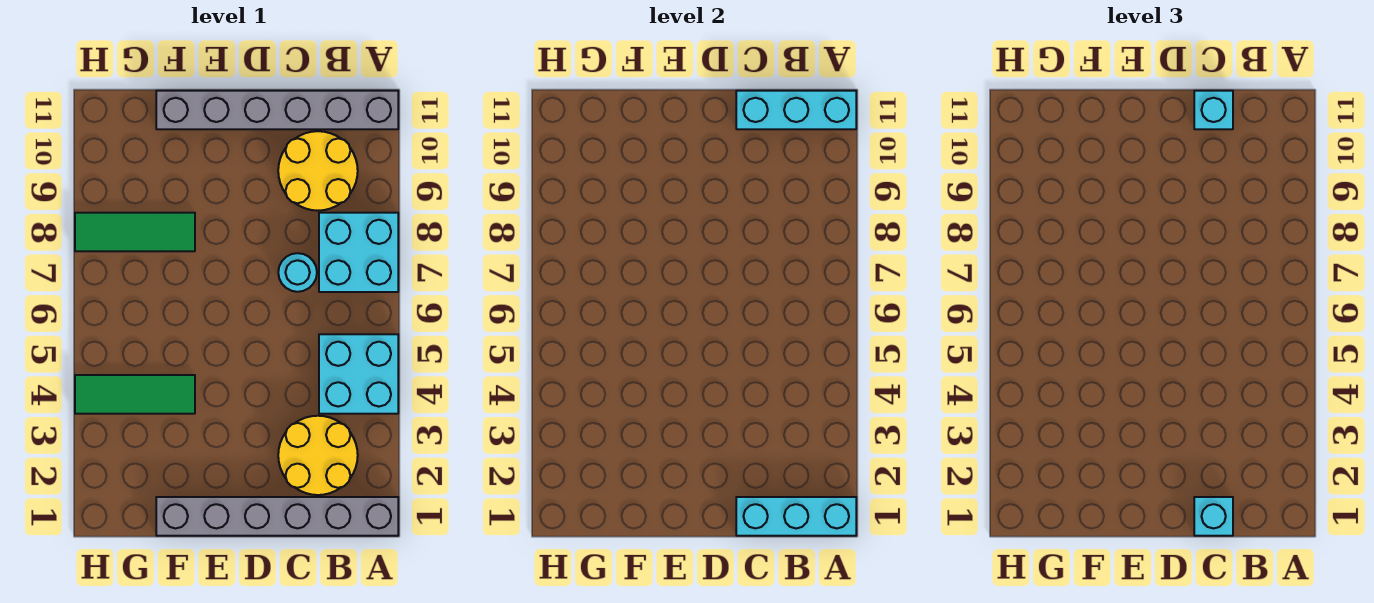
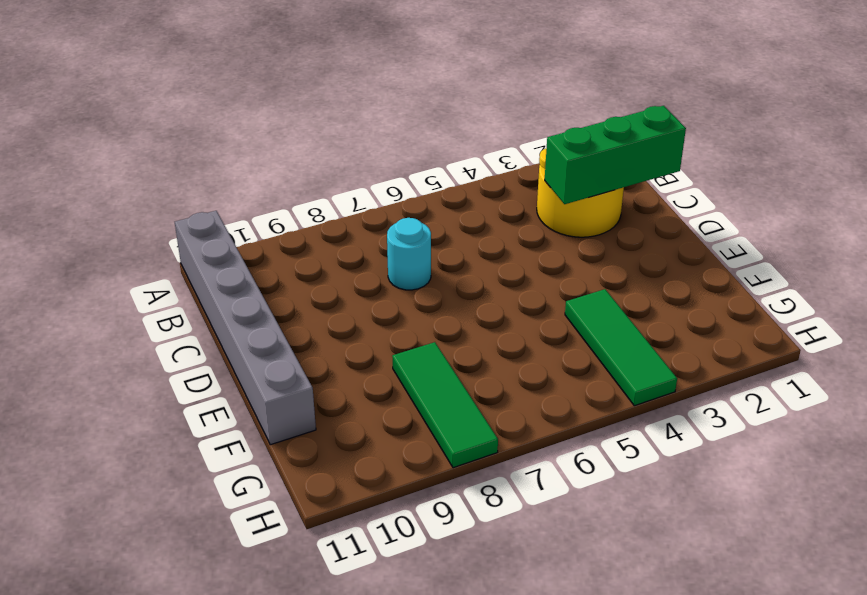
green brick C1:C3 level 2 -> cyan brick A1:C1 level 2
none -> grey brick A1:F1 level 1
none -> cyan brick A4:B5 level 1
none -> cyan brick A7:B8 level 1

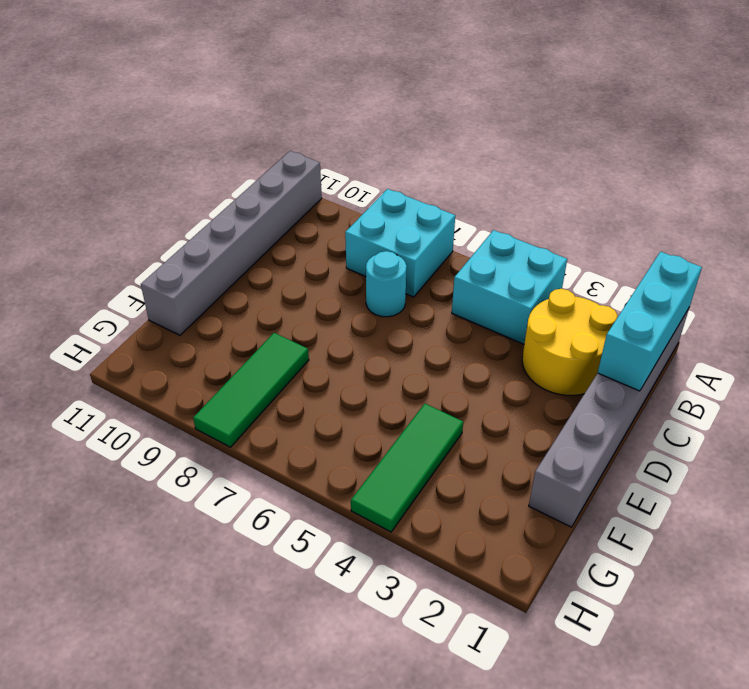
none -> yellow round brick B9:C10 level 1
none -> cyan brick A11:C11 level 2
none -> cyan brick C1 level 3

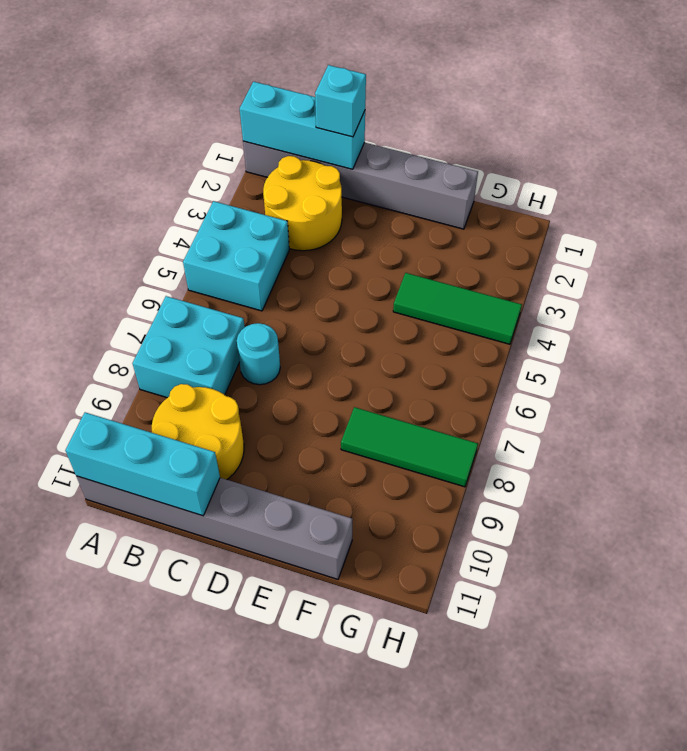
none -> cyan brick C11 level 3

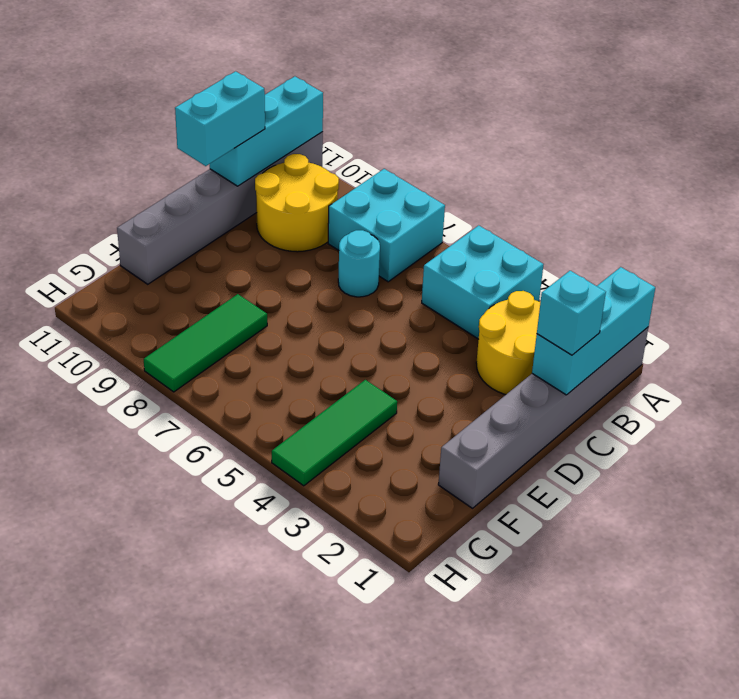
cyan brick C11:D11 level 3 -> cyan brick C11 level 3

